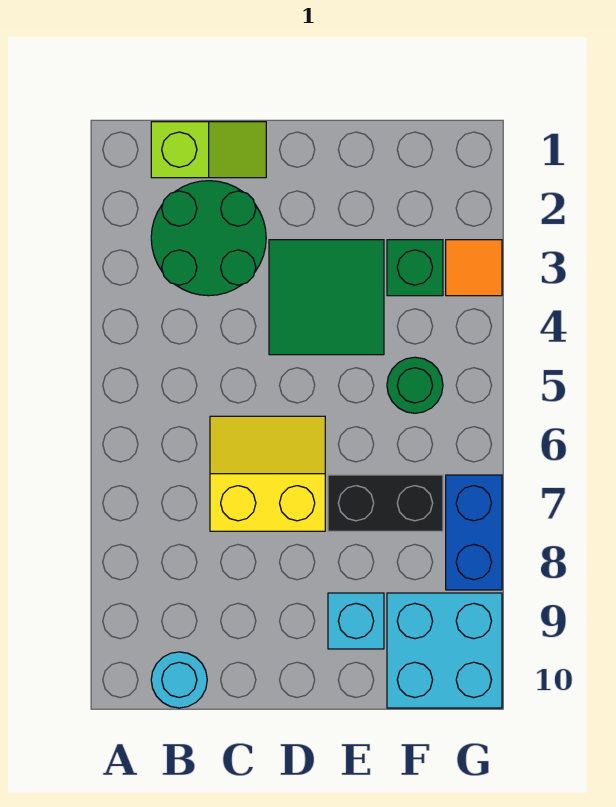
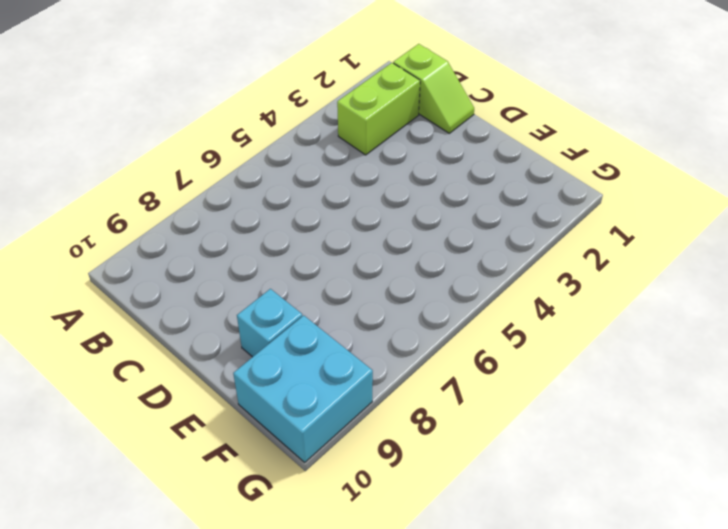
lime brick B2:B3 level 1 -> green round brick B2:C3 level 1
none -> cyan round brick B10 level 1
none -> yellow slope C6:D7 level 1 top 7
none -> green tile D3:E4 level 1

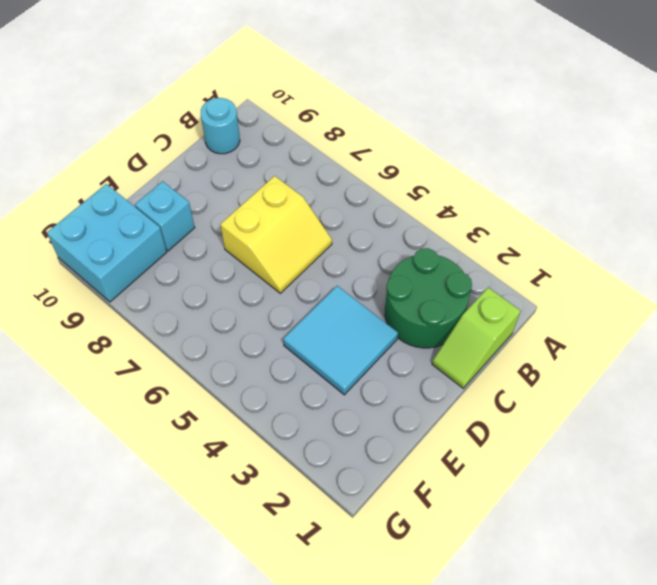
cyan tile D3:E4 level 1 -> green tile D3:E4 level 1
none -> black brick E7:F7 level 1
none -> green brick F3 level 1
none -> green round brick F5 level 1

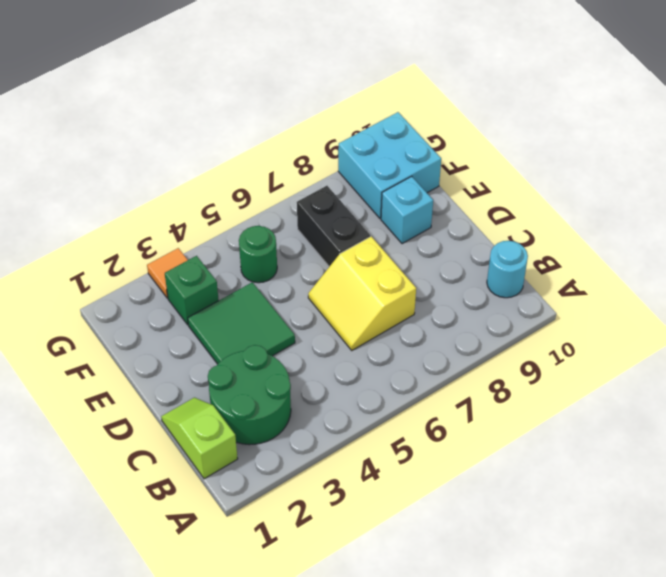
none -> blue brick G7:G8 level 1

